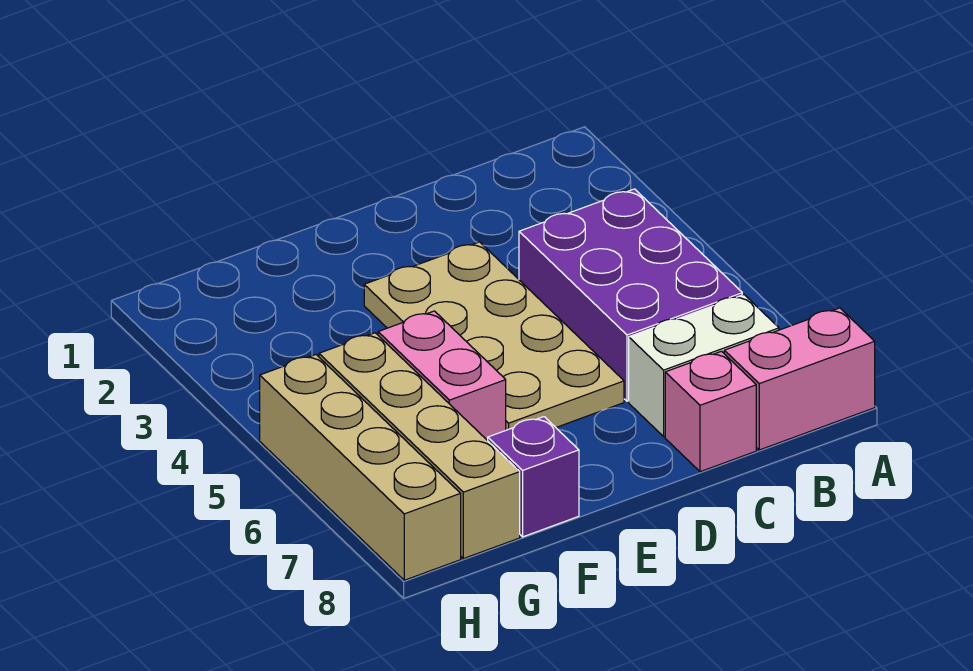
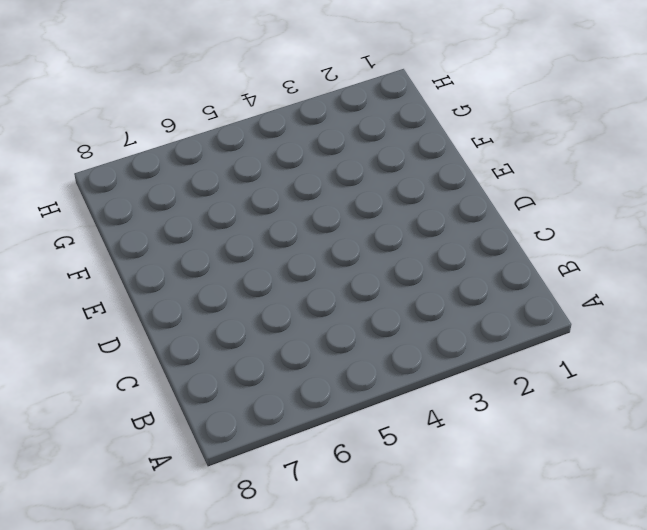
none -> pink brick A8:B8 level 1
none -> purple brick B4:C6 level 1

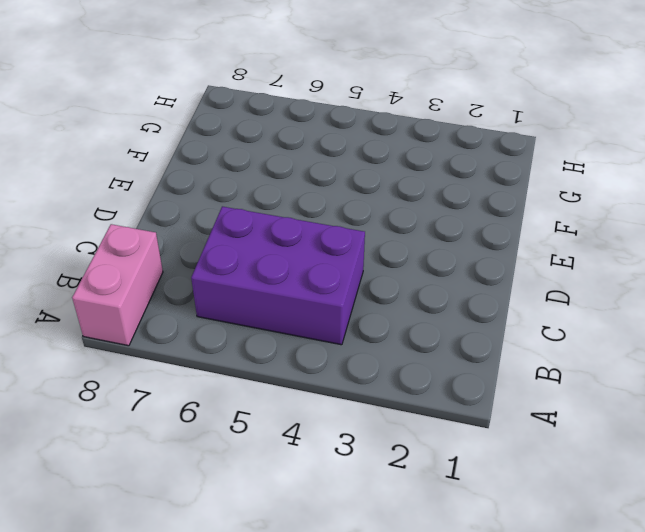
none -> white brick B7:C7 level 1
none -> pink brick C8 level 1

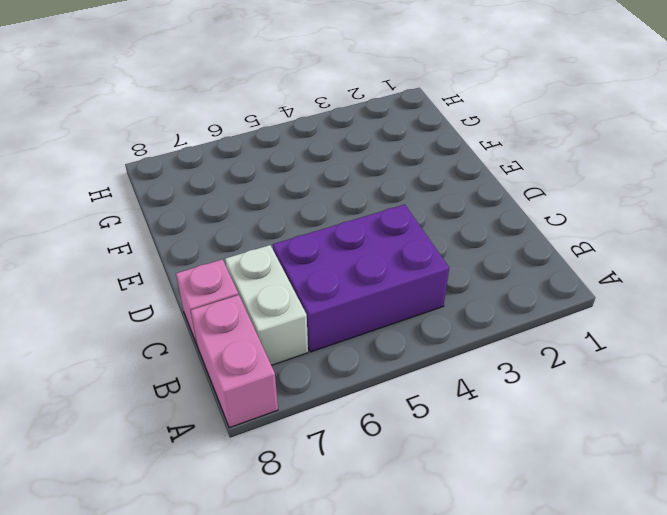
none -> tan plate D3:E6 level 1
none -> pink brick F5:F6 level 1

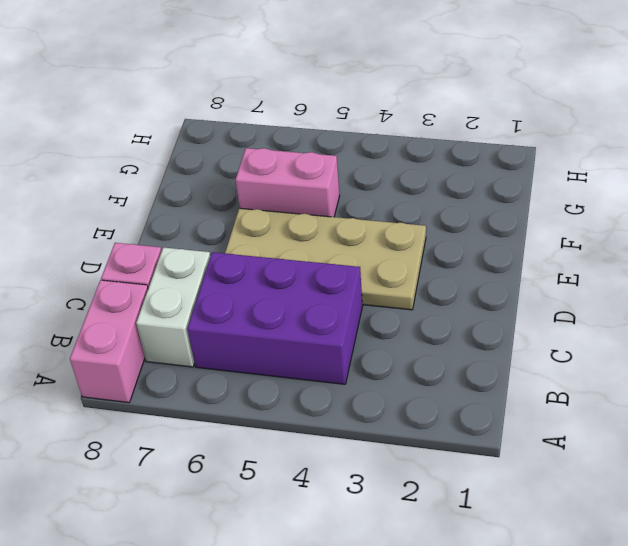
none -> purple brick F8 level 1
none -> tan brick G5:G8 level 1

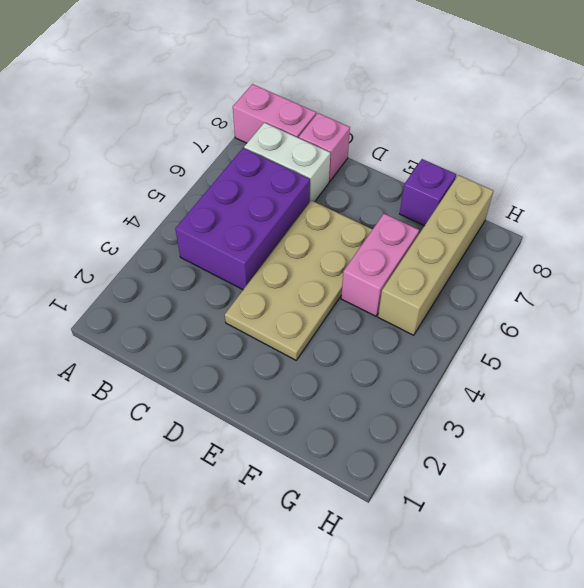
none -> tan brick H5:H8 level 1

